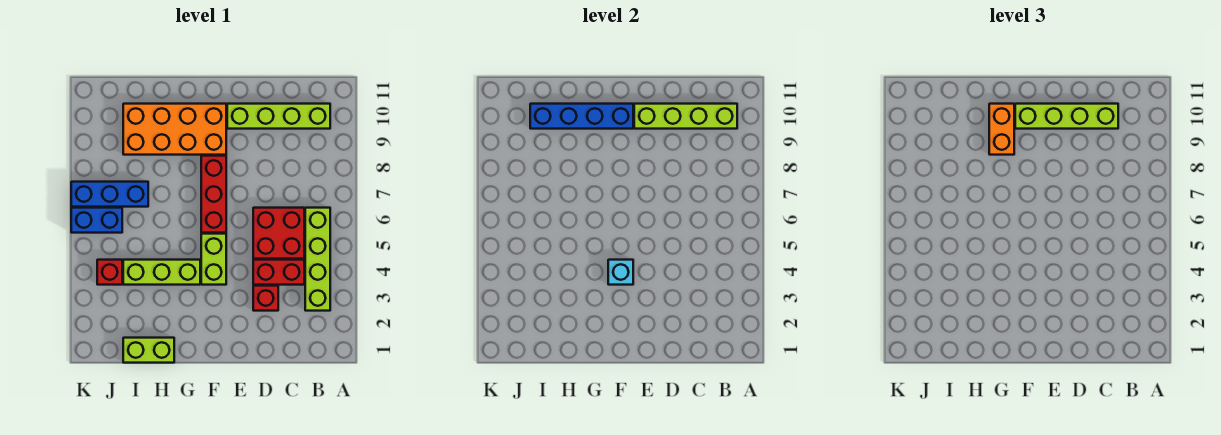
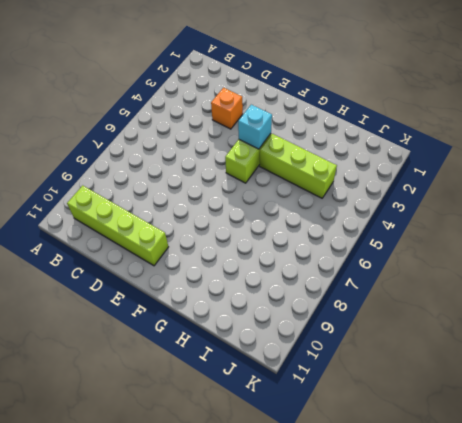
orange brick D3 level 1 -> red brick D3 level 1
none -> lime brick B3:B6 level 1
none -> red brick C4:D4 level 1
none -> red brick C5:D6 level 1

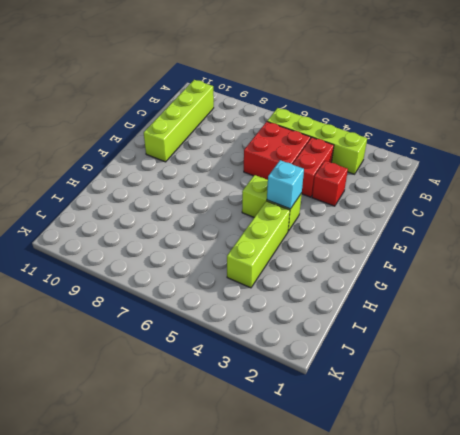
none -> red brick F6:F8 level 1
none -> orange brick F9:I10 level 1
none -> lime brick H1:I1 level 1

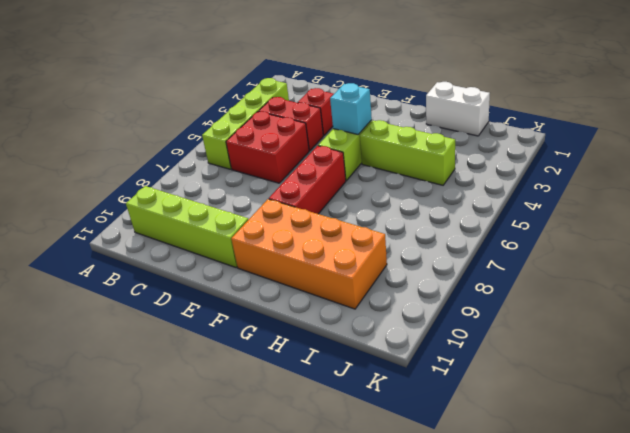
white brick H1:I1 level 1 -> lime brick H1:I1 level 1
none -> blue brick I7:K7 level 1
none -> red brick J4 level 1
none -> blue brick J6:K6 level 1

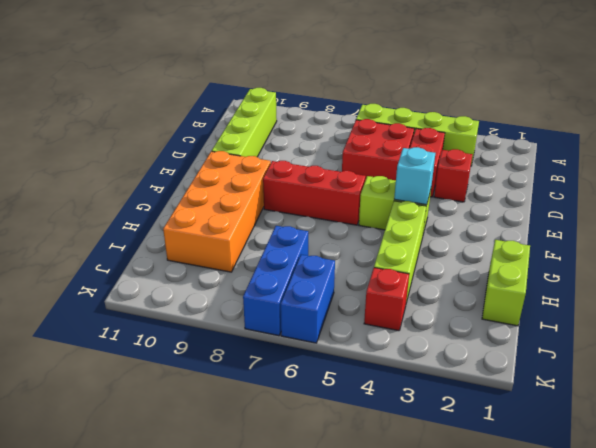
none -> lime brick B10:E10 level 2
none -> blue brick F10:I10 level 2
none -> lime brick C10:F10 level 3

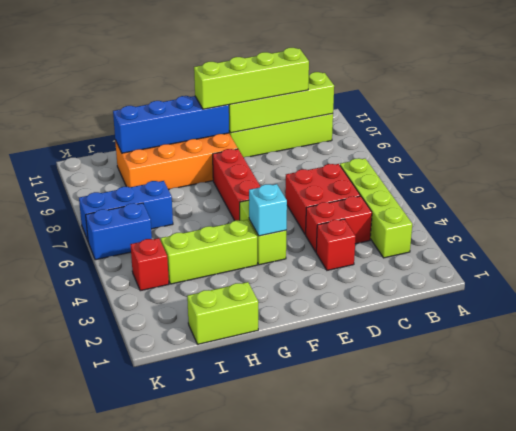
none -> orange brick G9:G10 level 3

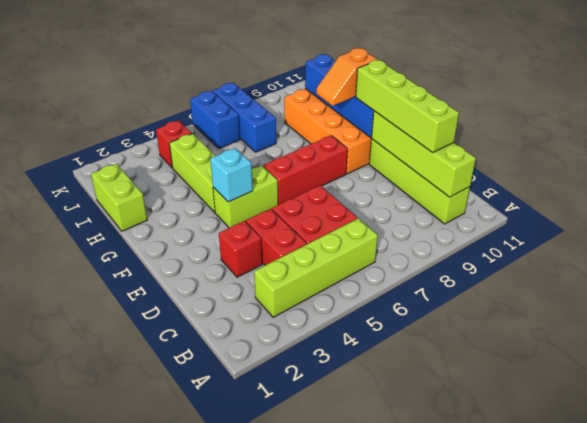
orange slope G9:G10 level 3 top 10 -> orange brick G9:G10 level 3

